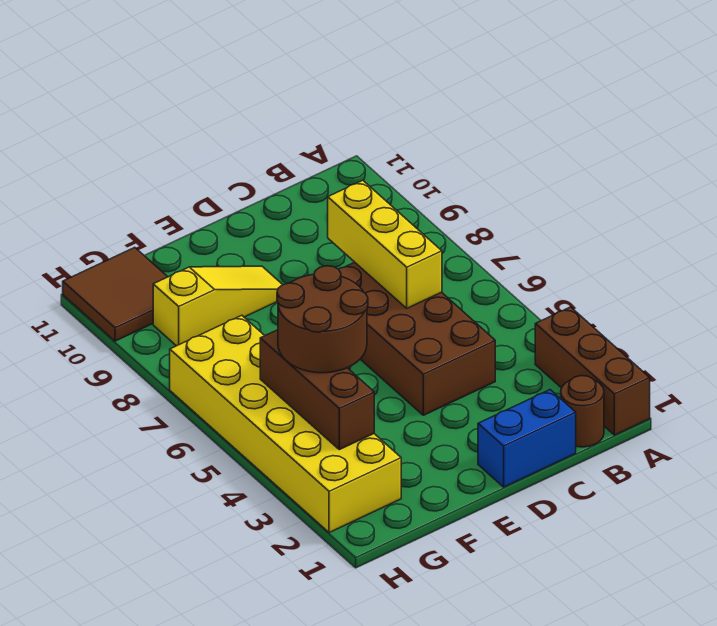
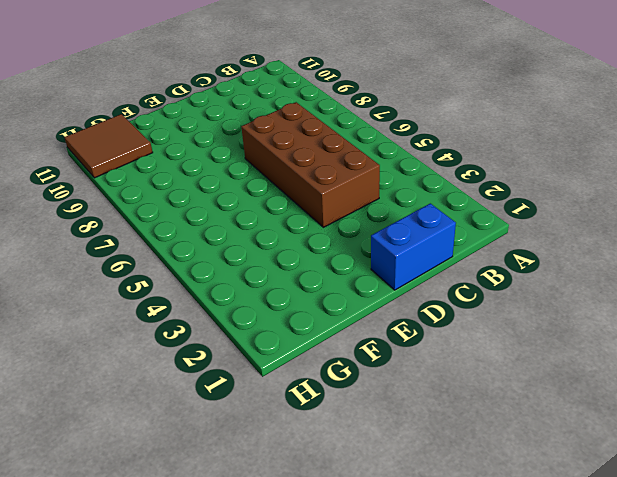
none -> brown brick A1:A3 level 1
none -> brown round brick B1 level 1

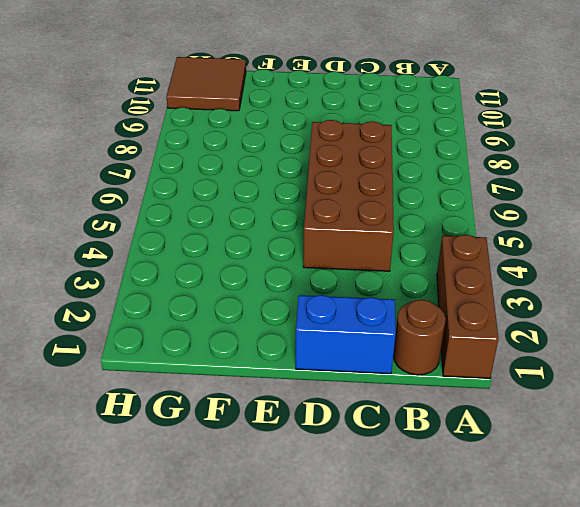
none -> yellow slope E9:G9 level 1 top G
none -> yellow brick G2:H7 level 1

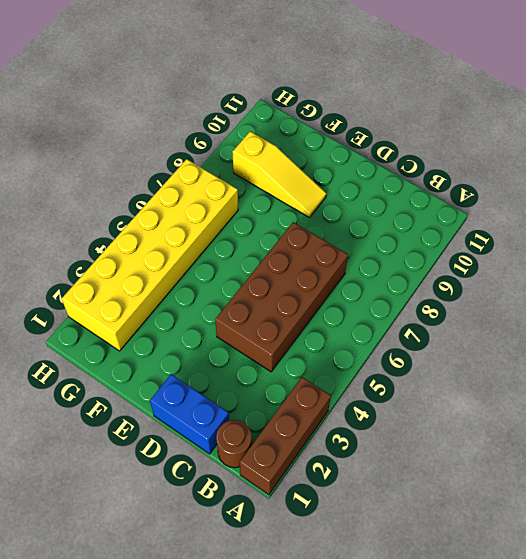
none -> brown tile G10:H11 level 1
none -> yellow brick C6:C8 level 2

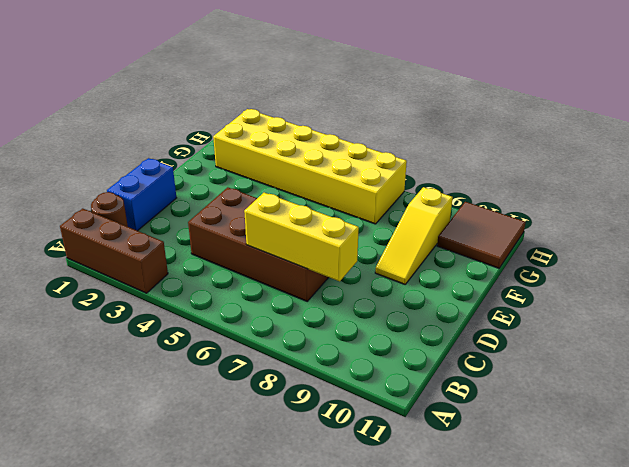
none -> brown brick G3:G5 level 2
none -> brown round brick F4:G5 level 3

